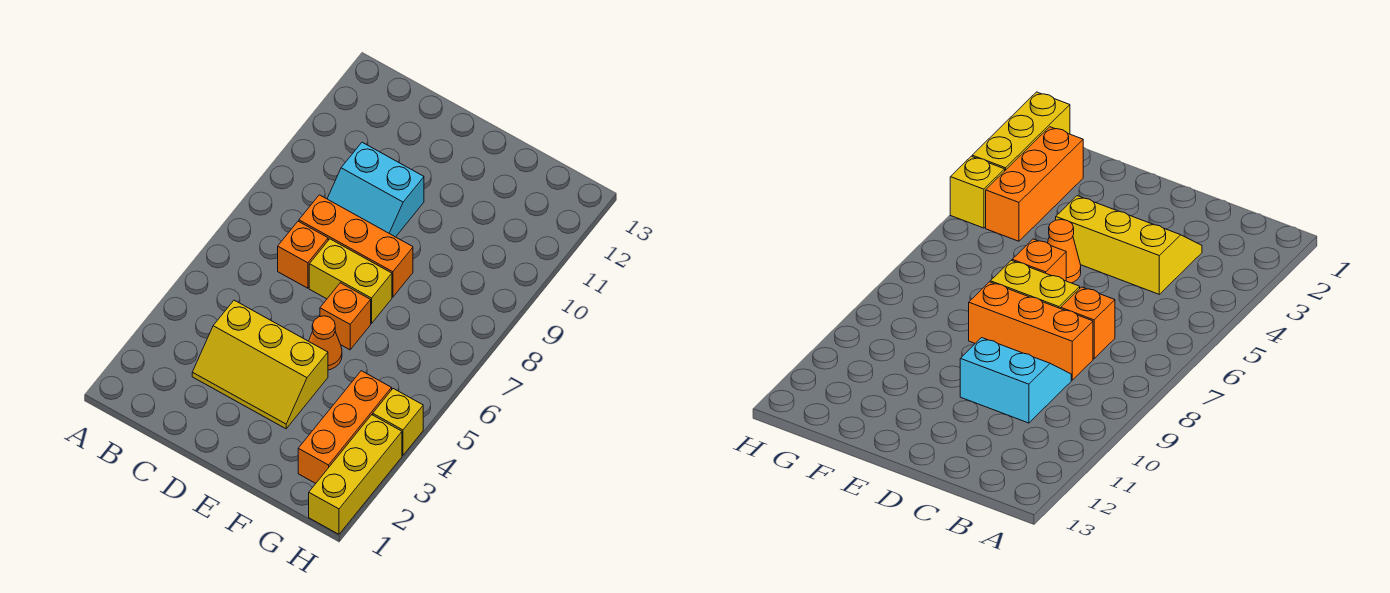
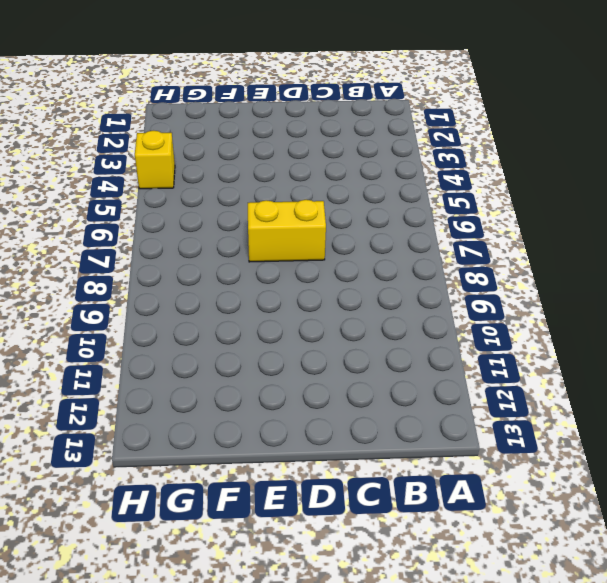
none -> yellow slope C3:E4 level 1 top 4
none -> orange brick C7 level 1

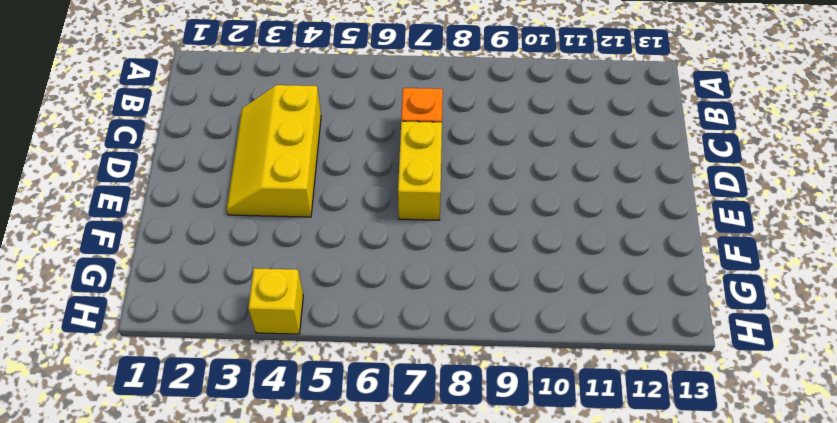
none -> orange brick C8:E8 level 1
none -> cyan slope C9:D10 level 1 top 10

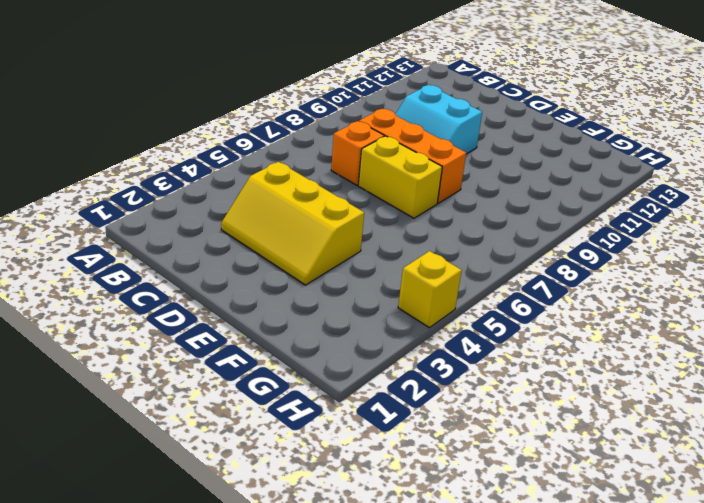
none -> orange cone E5 level 1
none -> orange brick E6 level 1

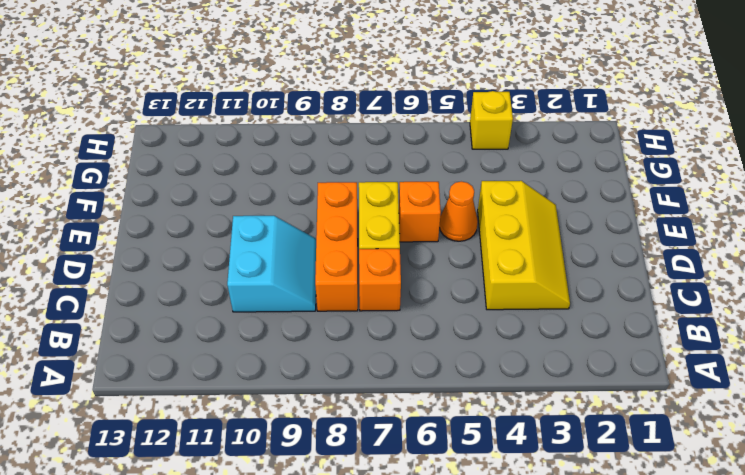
none -> orange brick G2:G4 level 1
none -> yellow brick H1:H3 level 1

